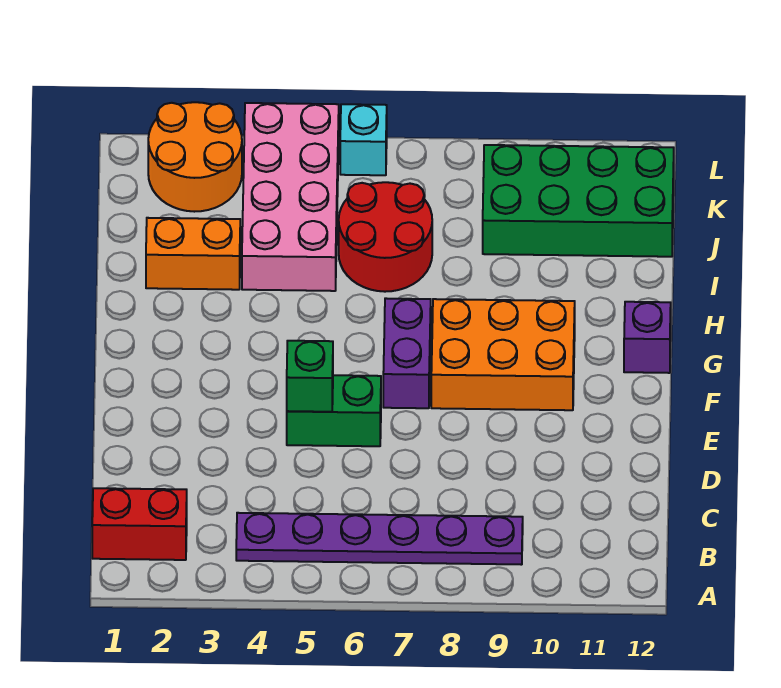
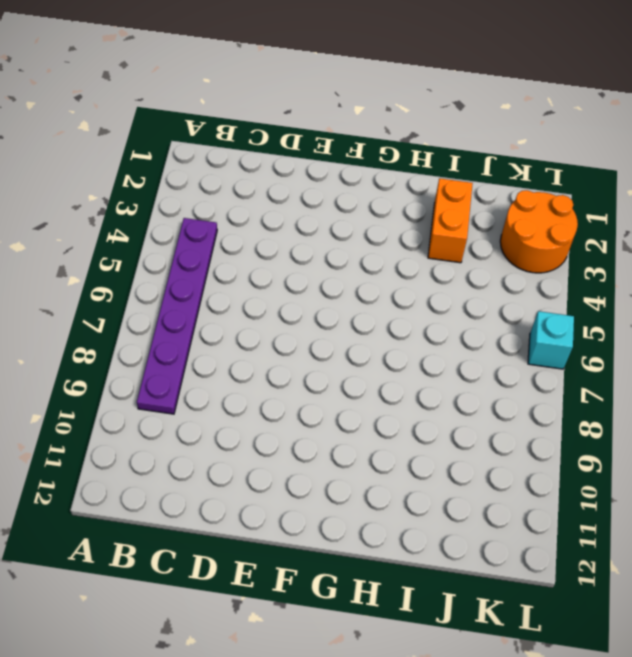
none -> red brick B1:B2 level 1
none -> green brick E5:E6 level 1
none -> purple brick F7:G7 level 1

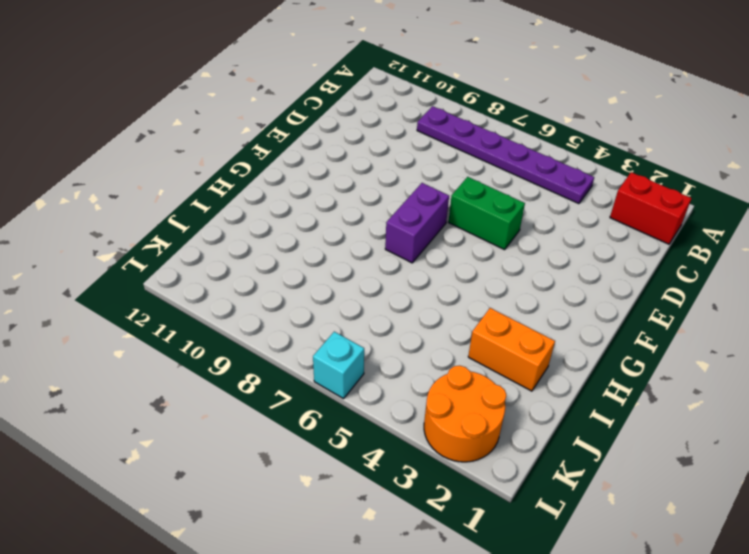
none -> orange brick F8:G10 level 1
none -> purple brick G12 level 1
none -> pink brick I4:L5 level 1

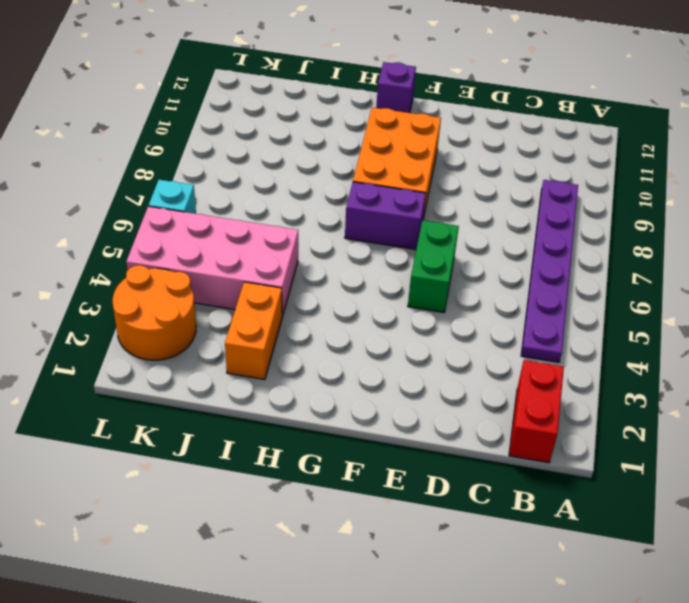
none -> red round brick I6:J7 level 1
none -> green brick J9:K12 level 1
none -> green brick E5 level 2

